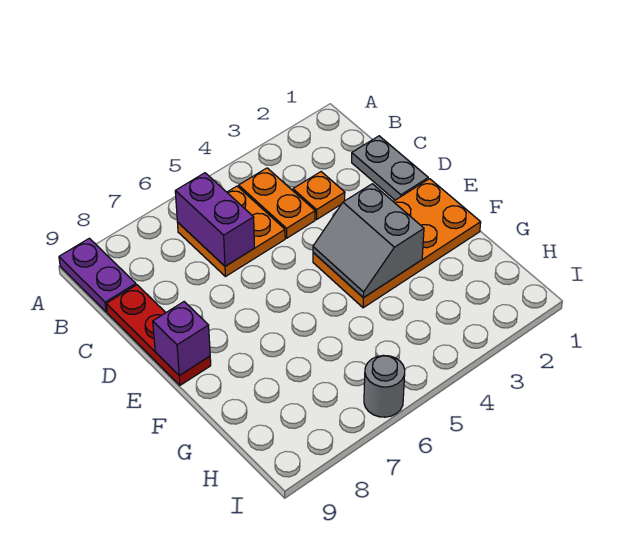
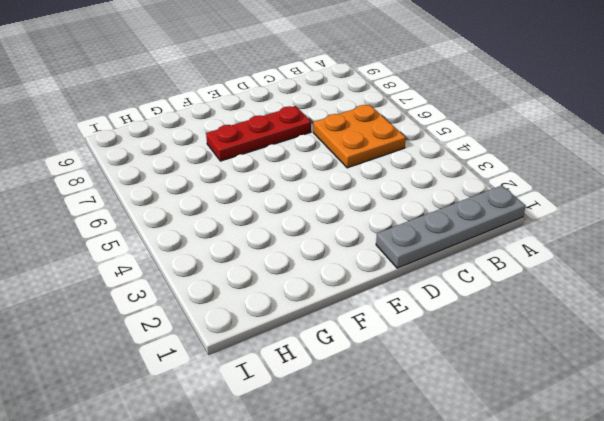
grey plate A1:D1 level 1 -> grey plate C1:D1 level 1
red plate D7:F7 level 1 -> red plate C9:E9 level 1
none -> purple plate A9:B9 level 1
none -> orange plate B4:C4 level 1

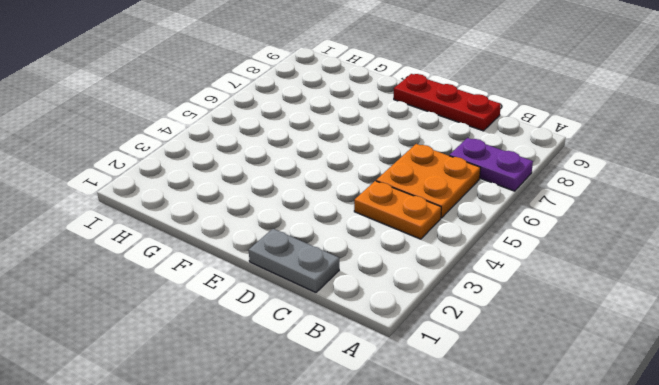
purple plate A7:B7 level 1 -> purple plate A9:B9 level 1
none -> orange plate C3 level 1
none -> orange plate E1:F4 level 1

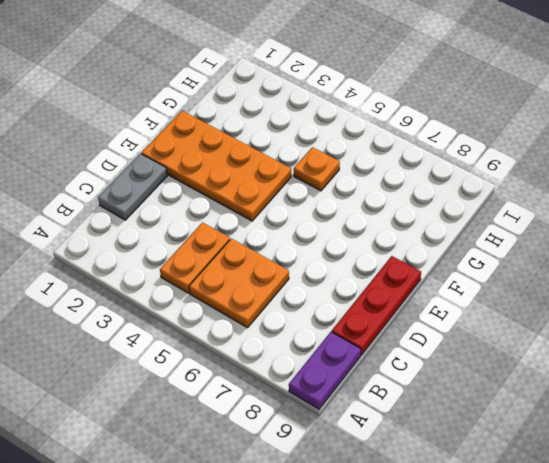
orange plate G5 level 1 -> orange plate C3 level 1
none -> grey round brick I6 level 1
none -> purple brick B6:C6 level 2

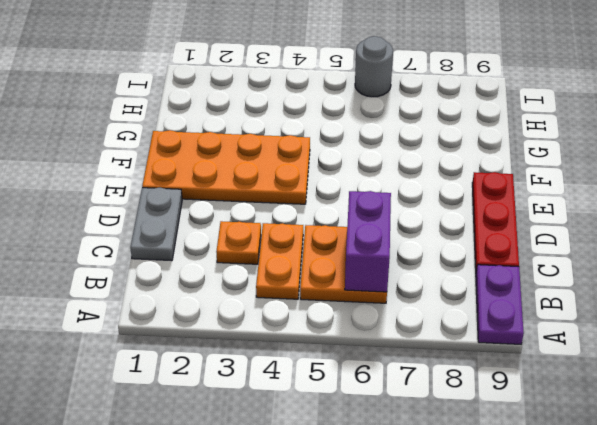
none -> grey slope E3:F4 level 2 top 3
none -> purple brick E9 level 2

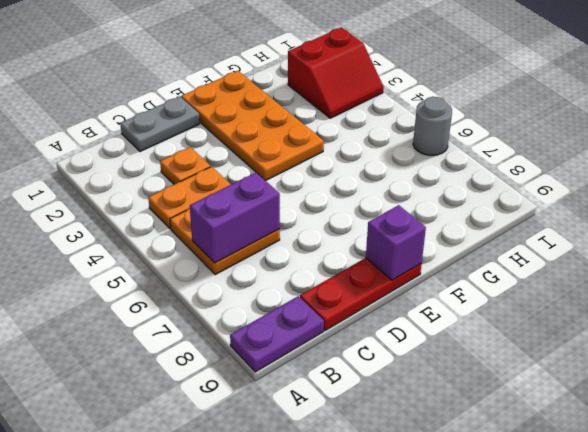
red slope H2:I3 level 1 top 2 -> none
none -> grey slope E3:F4 level 2 top 3

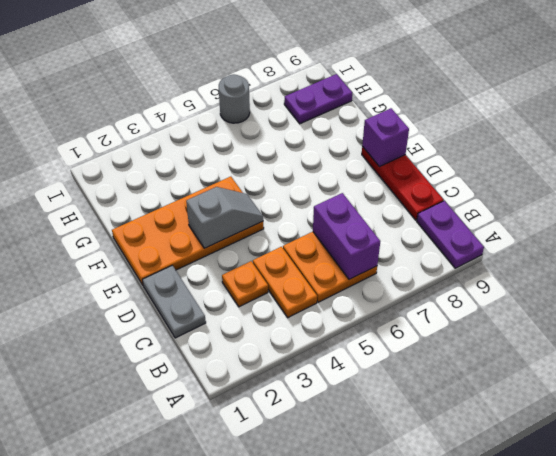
grey slope E3:E4 level 2 top 3 -> grey slope E3:F4 level 2 top 3
purple plate H8:H9 level 1 -> none

